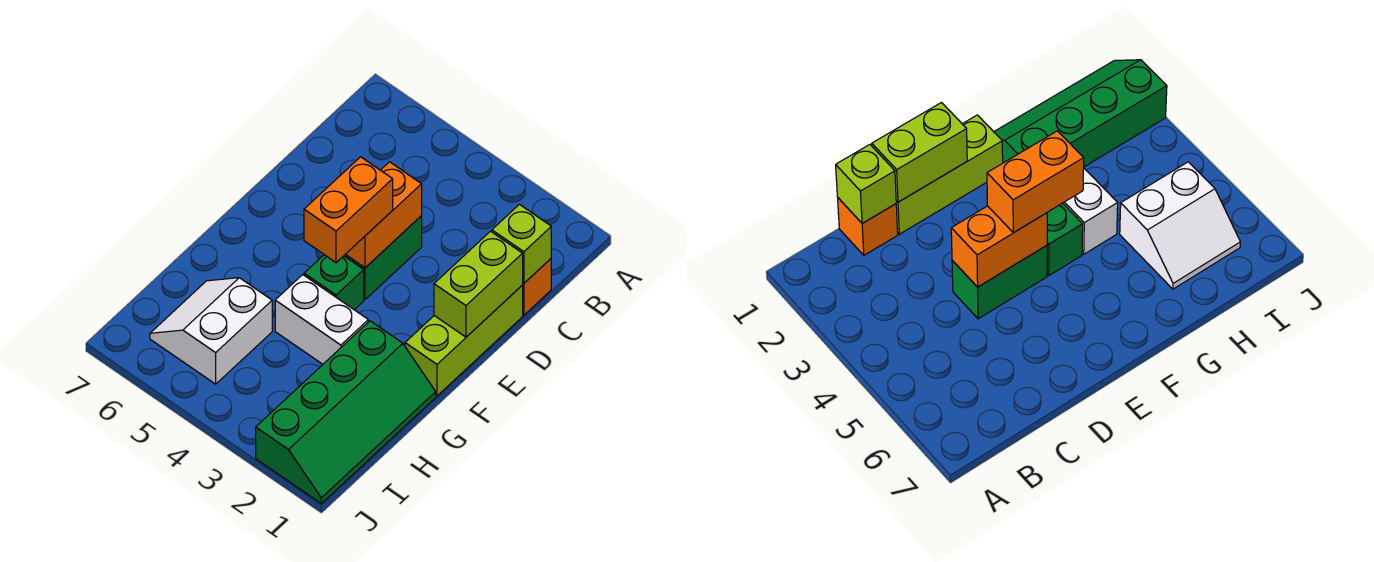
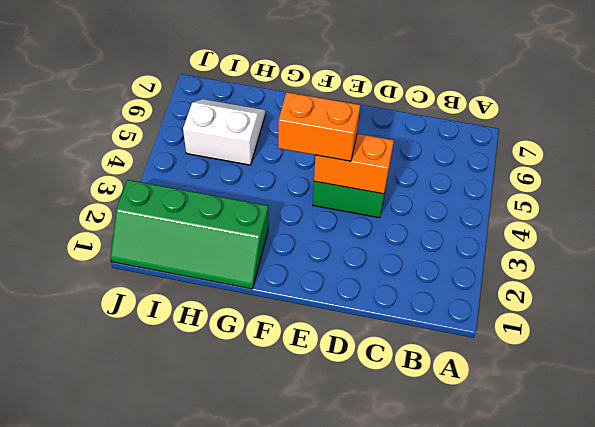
none -> orange brick C1 level 1
none -> lime brick D1:F1 level 1

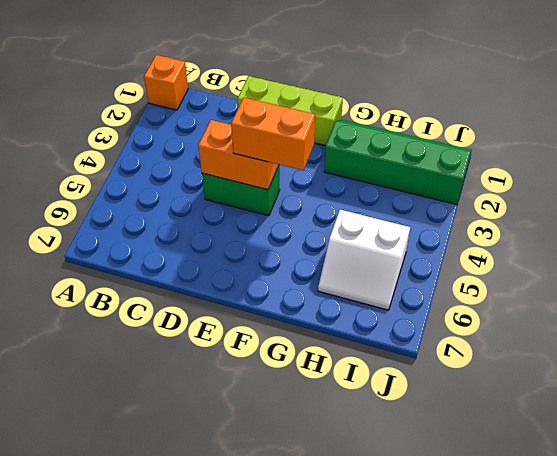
orange brick A1 level 1 -> orange brick C1 level 1
none -> green brick F4 level 1
none -> white brick G3:G4 level 1

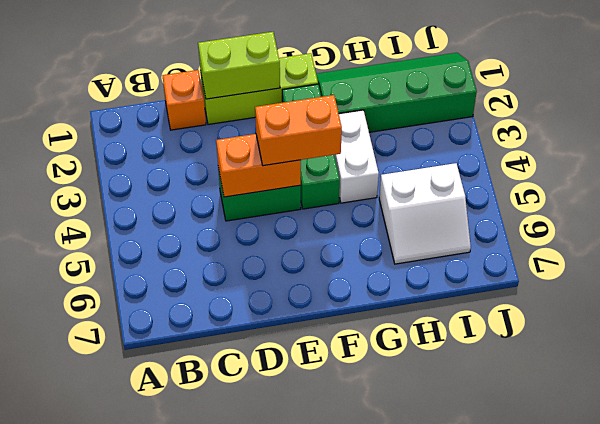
green brick F2:F4 level 1 -> green brick F4 level 1
none -> lime brick C1 level 2

